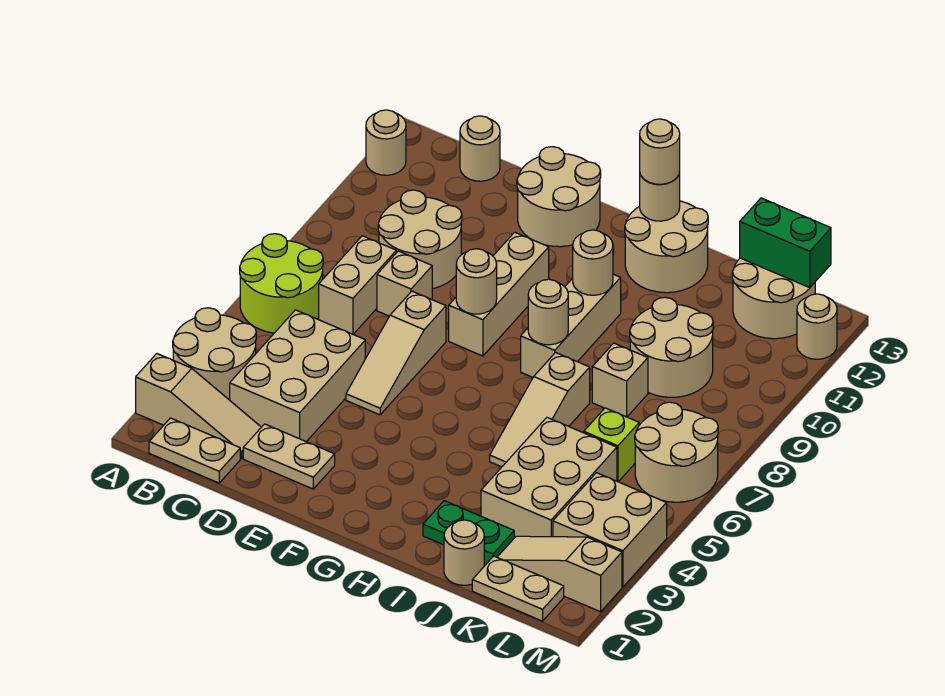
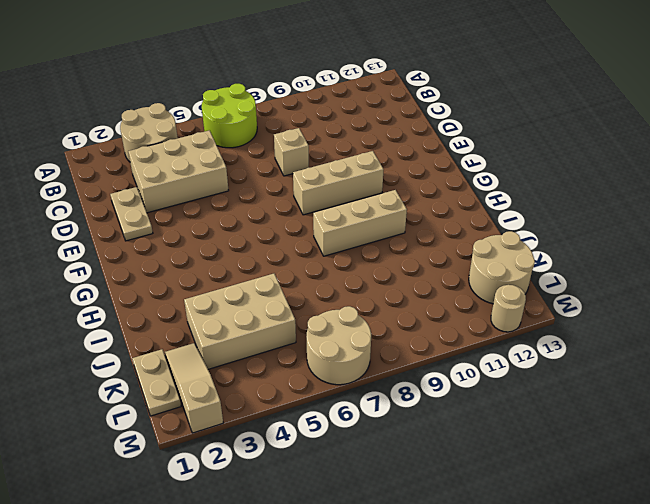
none -> tan slope A2:C2 level 1 top A
none -> tan round brick A12 level 1
none -> tan plate B1:C1 level 1
none -> tan brick C7:C8 level 1

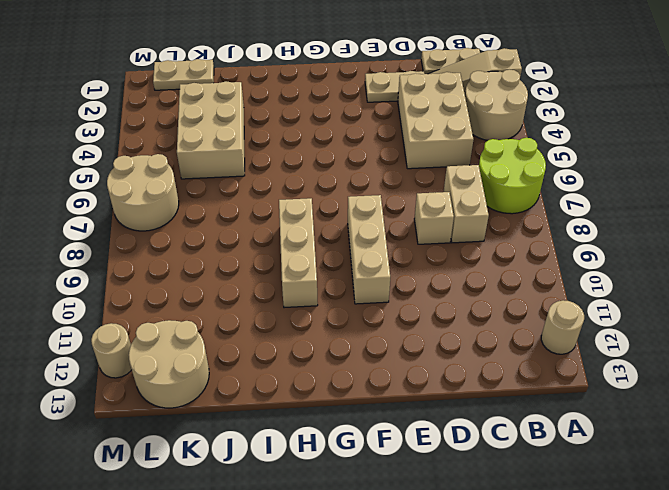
none -> tan round brick C9:D10 level 1
none -> tan round brick C13 level 1
none -> tan slope E5:E7 level 1 top 7
none -> tan round brick E12:F13 level 1

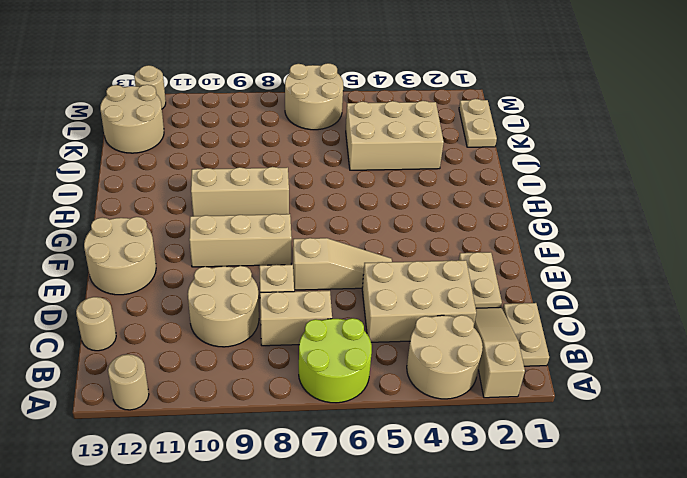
none -> tan round brick H12:I13 level 1
none -> green plate I2:J2 level 1
none -> tan slope I5:I7 level 1 top 7
none -> tan round brick J1 level 1

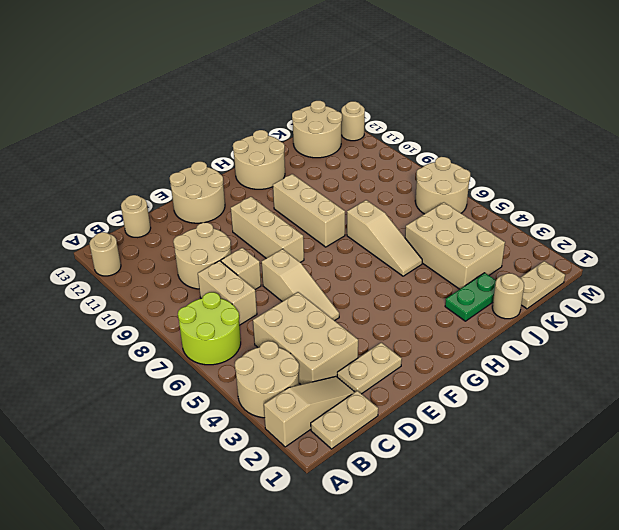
none -> tan brick J8 level 1
none -> tan round brick J9:K10 level 1
none -> tan slope K2:M2 level 1 top M
none -> lime brick K6 level 1

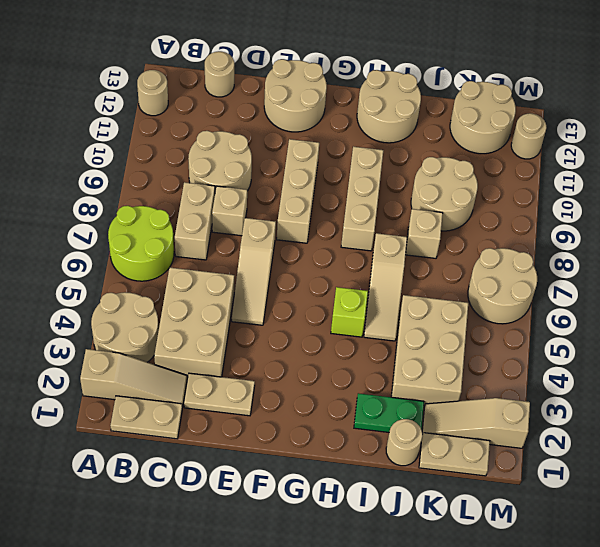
lime brick H5 level 1 -> lime brick K6 level 1
none -> tan brick L3:M4 level 1
none -> tan round brick F8 level 2
none -> tan round brick H8 level 2
none -> tan round brick H10 level 2

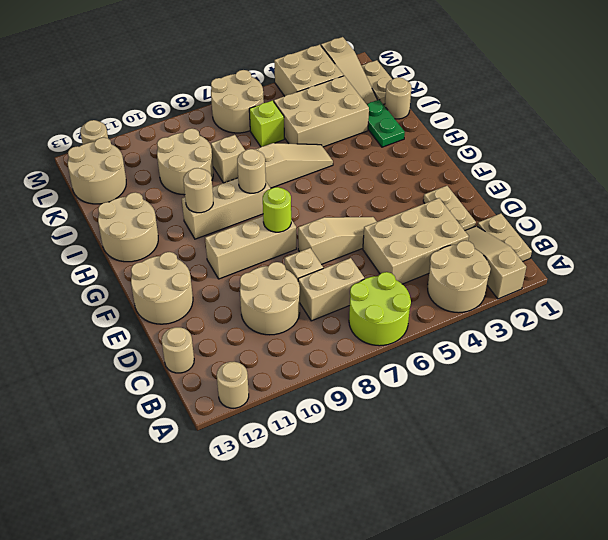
lime round brick F8 level 2 -> tan round brick F8 level 2
none -> tan round brick H13 level 2
none -> green brick K13:L13 level 2
none -> tan round brick H13 level 3

